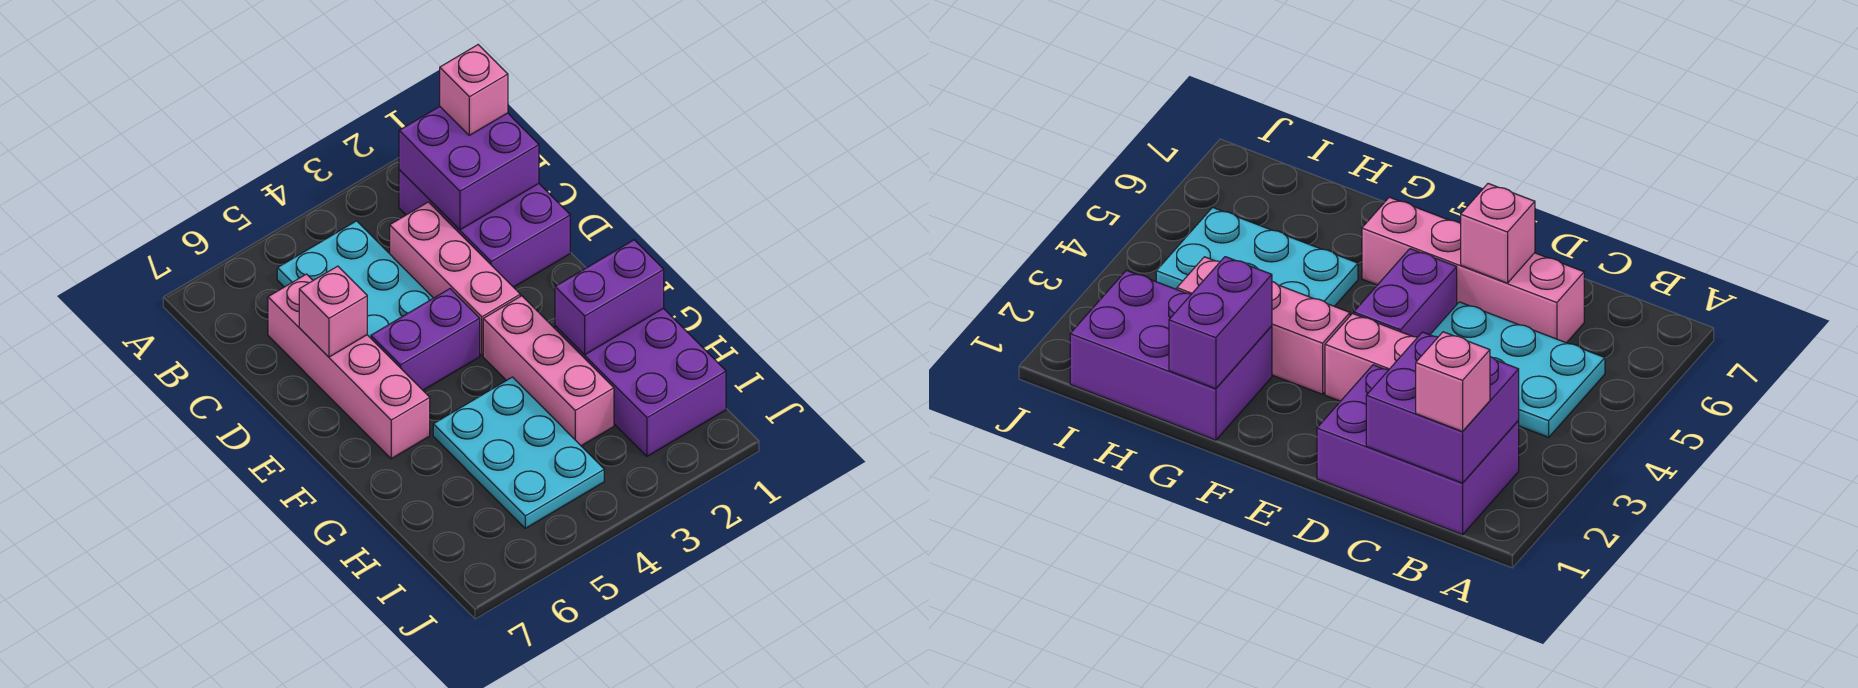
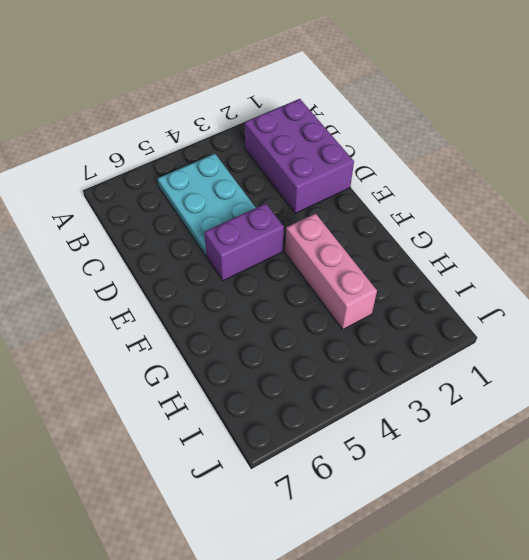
none -> pink brick C3:E3 level 1
none -> pink brick C6:F6 level 1
none -> purple brick G1:I2 level 1

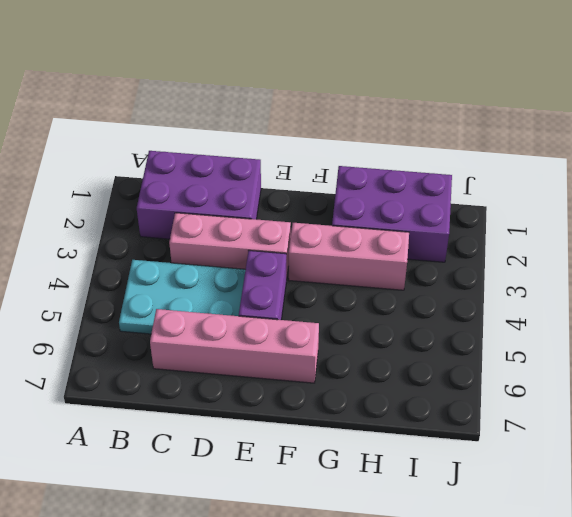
none -> cyan plate G4:I5 level 1
none -> purple brick B1:C2 level 2
none -> pink brick D6 level 2

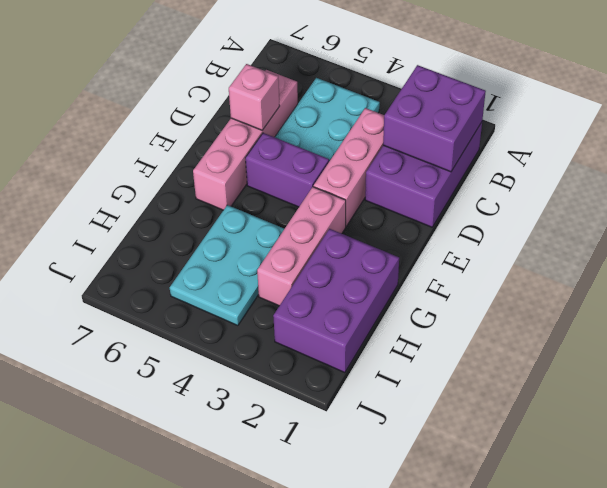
none -> purple brick G1:G2 level 2
none -> pink brick B1 level 3

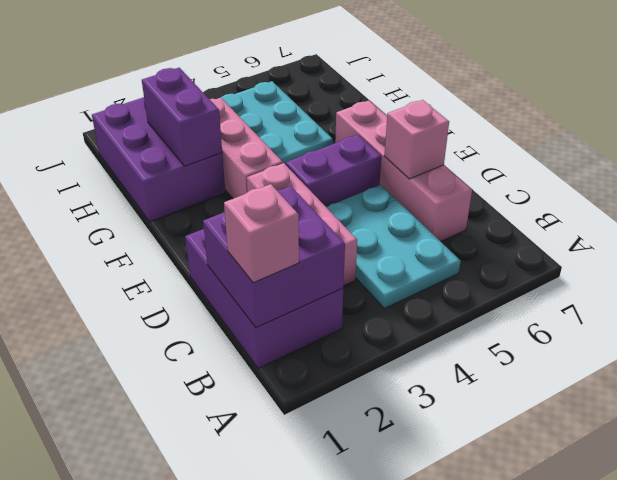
purple brick G2:H2 level 2 -> purple brick G1:G2 level 2

